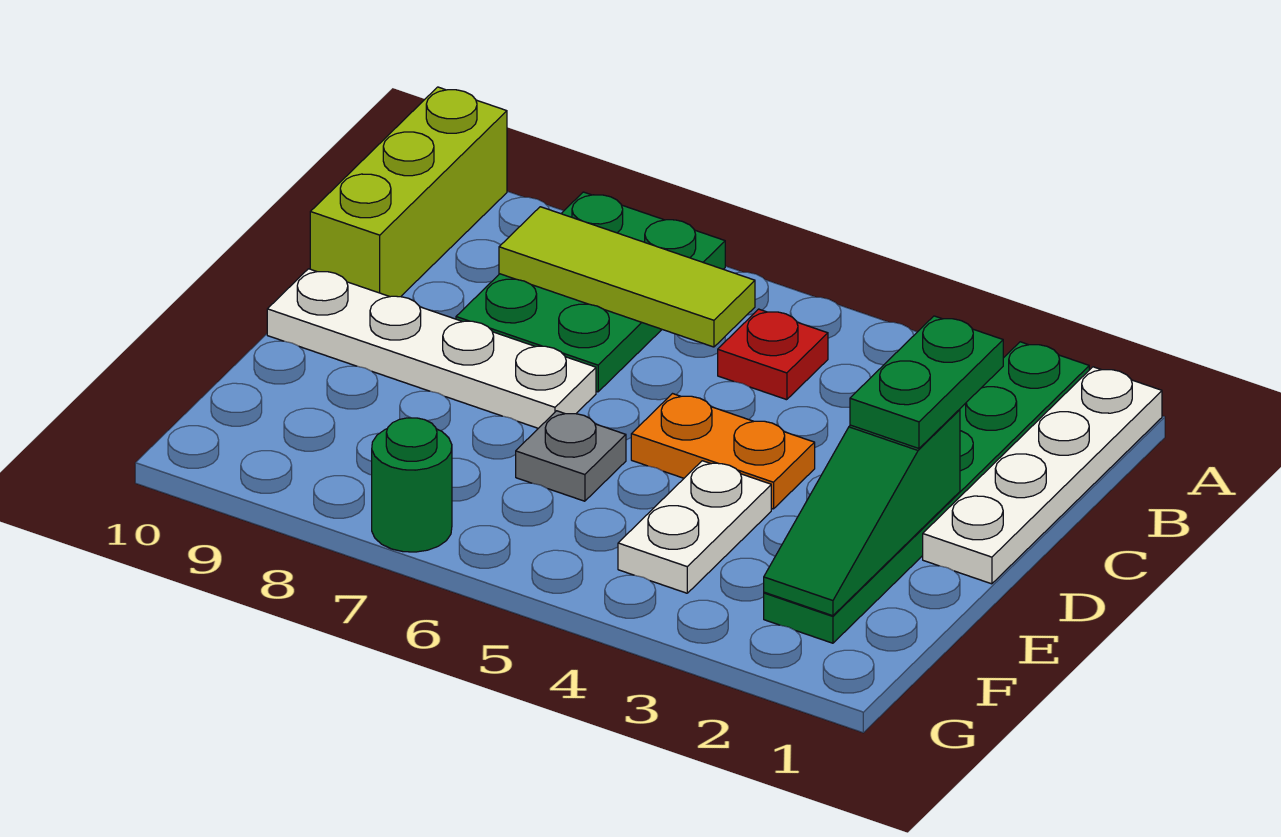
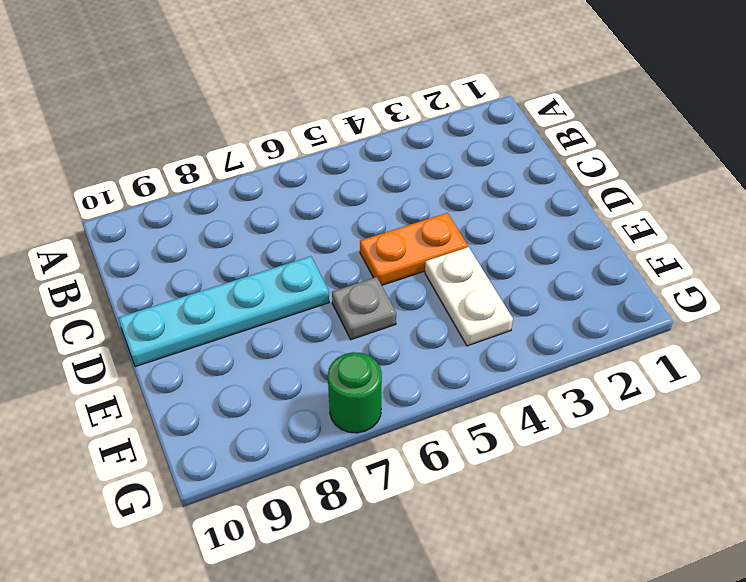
cyan plate D7:D10 level 1 -> white plate D7:D10 level 1
none -> white plate A1:D1 level 1
none -> green plate A2:F2 level 1
none -> green plate A7:C8 level 1

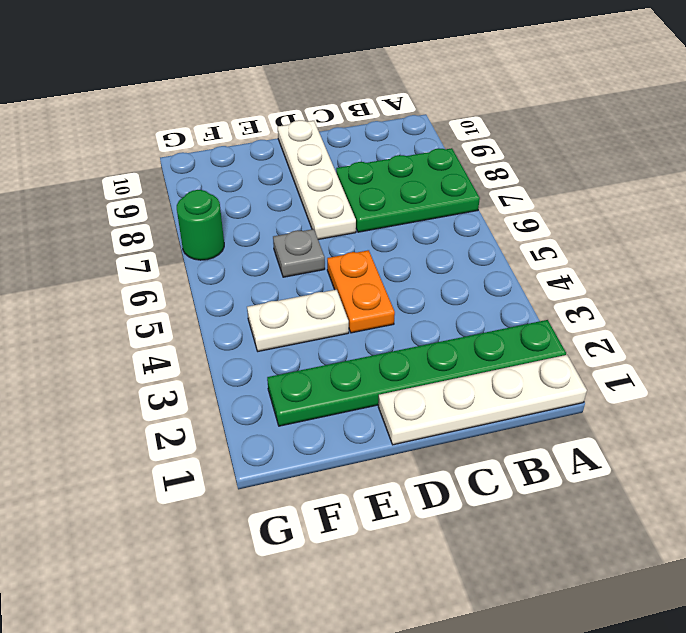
none -> lime brick A10:C10 level 1
none -> red plate B5 level 1
none -> lime tile B6:B8 level 2

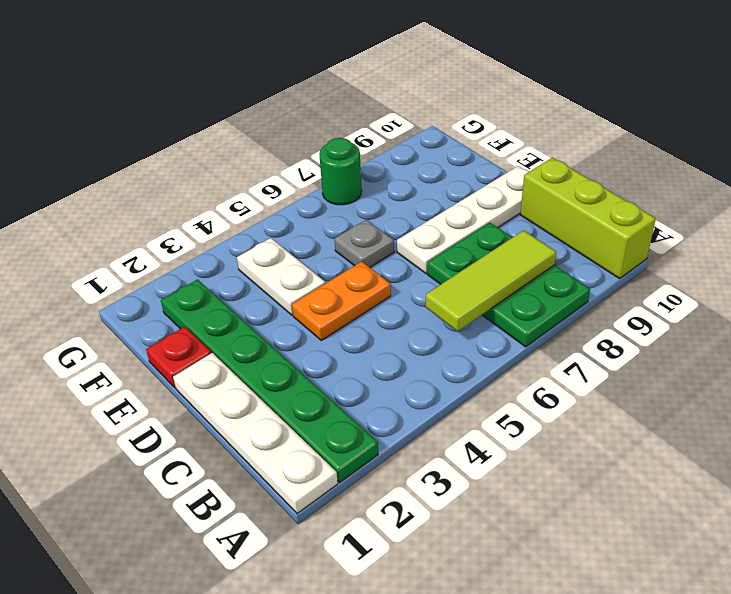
red plate E1 level 1 -> red plate B5 level 1
none -> green slope D2:F2 level 2 top D
none -> green plate C2:D2 level 3

